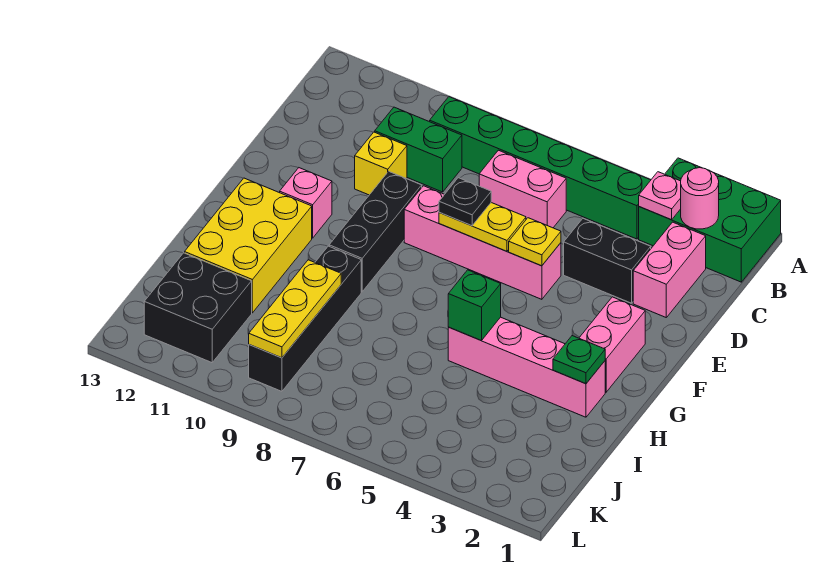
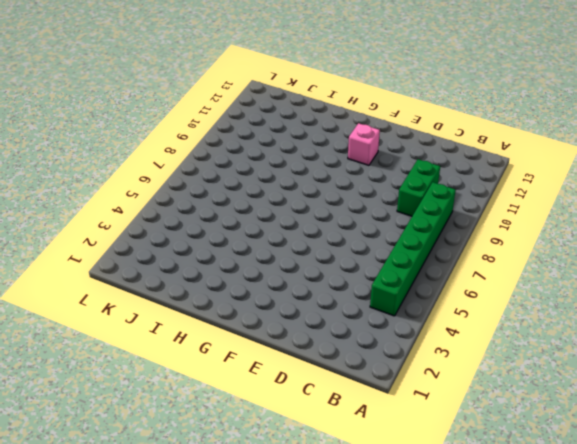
none -> green brick A1:B3 level 1
none -> pink brick C2:D2 level 1
none -> pink brick C6:C7 level 1

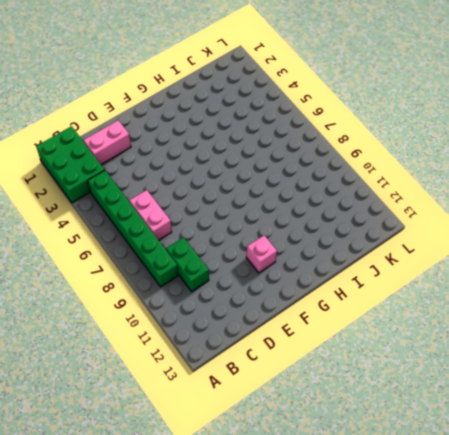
none -> black brick D3:D4 level 1
none -> yellow brick D10 level 1
none -> pink brick E5:E8 level 1

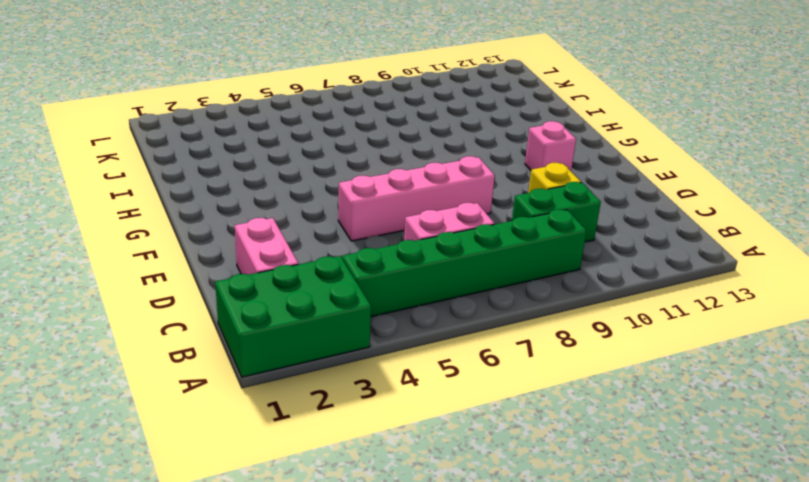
none -> black brick D3:D4 level 1
none -> black brick E9:G9 level 1
none -> pink brick F2:G2 level 1

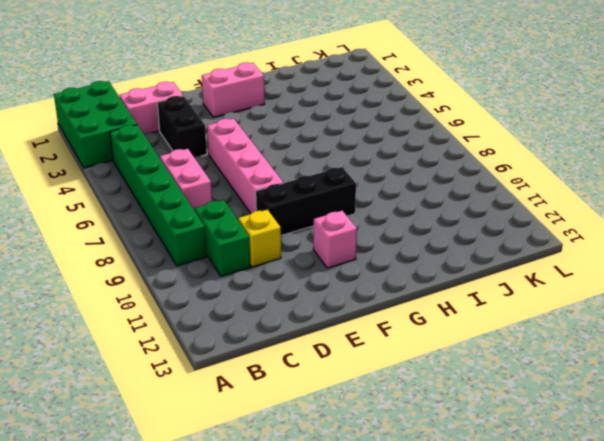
none -> yellow brick G11:I12 level 1
none -> pink brick H2:H5 level 1
none -> black brick H9:K9 level 1

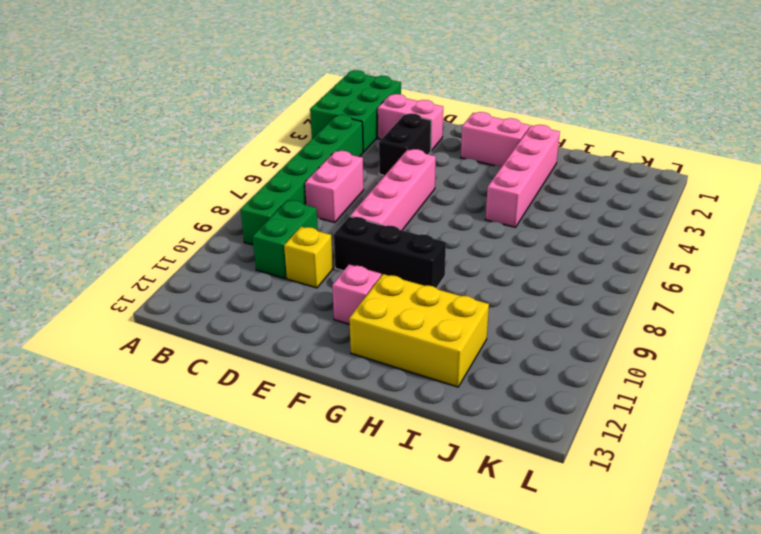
none -> black brick H9:K9 level 1
none -> black brick J11:K12 level 1
none -> pink round brick B2 level 2

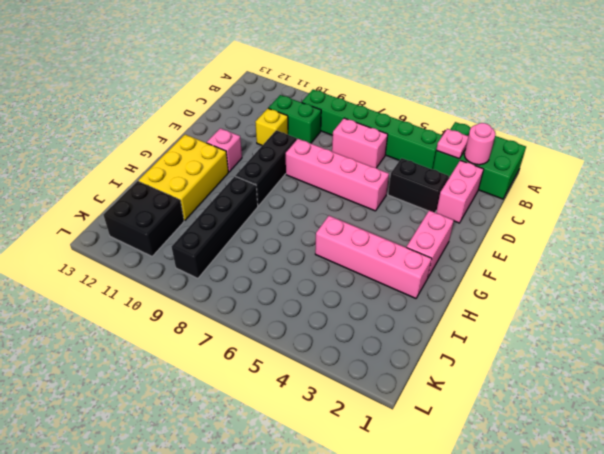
none -> yellow plate E5 level 2
none -> yellow plate E6:E7 level 2
none -> green plate H2 level 2

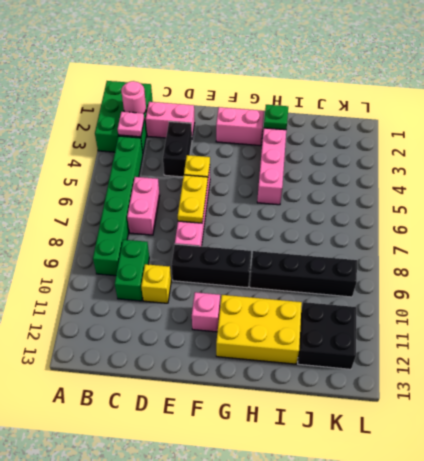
none -> green brick H5 level 2
none -> yellow plate I9:K9 level 2
none -> black plate E7 level 3

